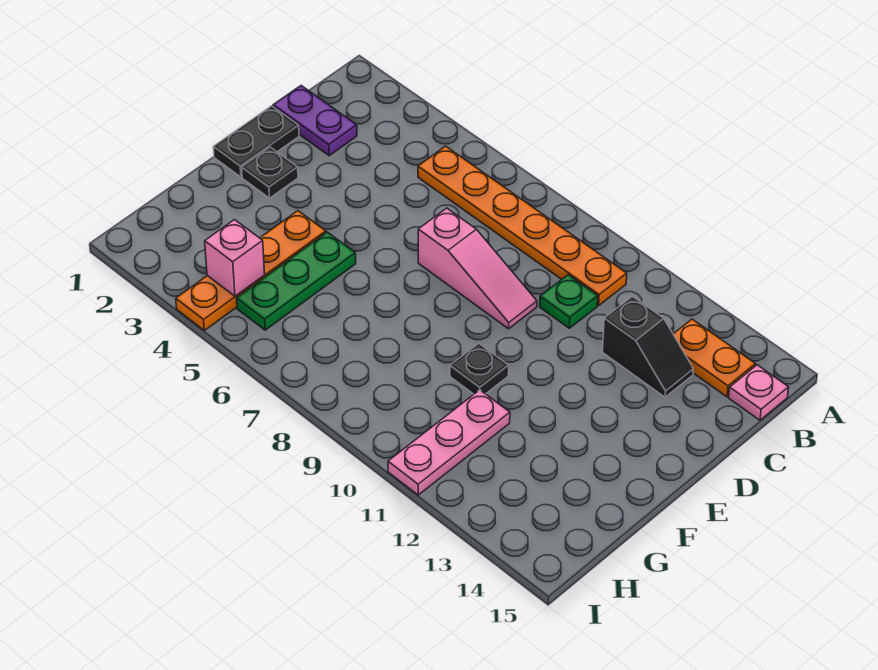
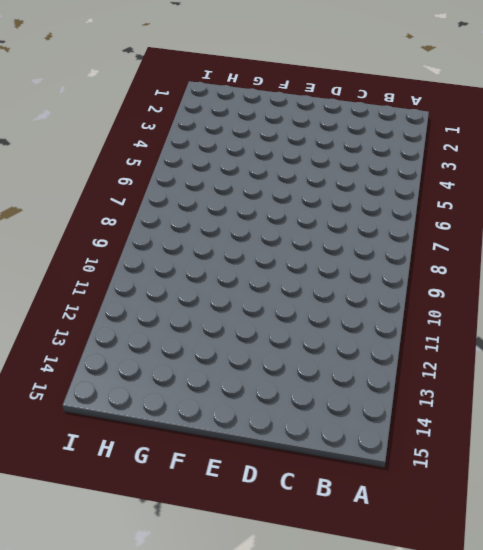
none -> orange plate B5:B10 level 1
none -> orange plate B13:B14 level 1
none -> pink plate B15 level 1

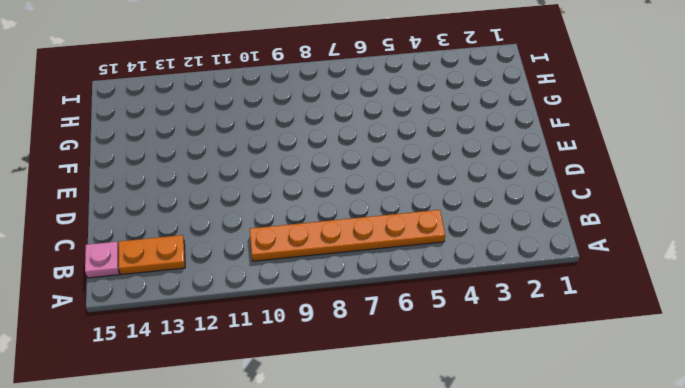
none -> purple plate C1:C2 level 1
none -> green plate C10 level 1
none -> black slope C12:C13 level 1 top 12

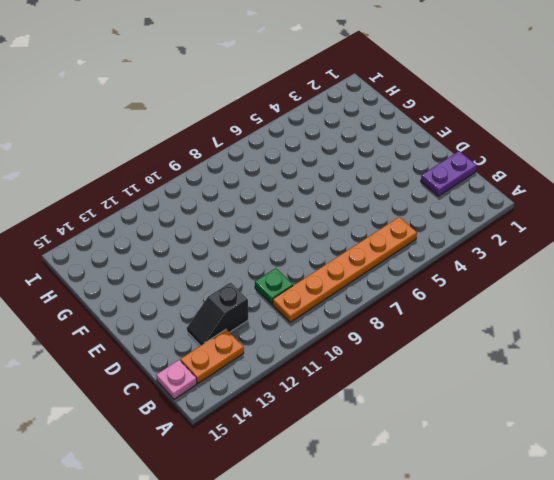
none -> black plate D1:E1 level 1
none -> pink slope D7:D9 level 1 top 7
none -> black plate E2 level 1

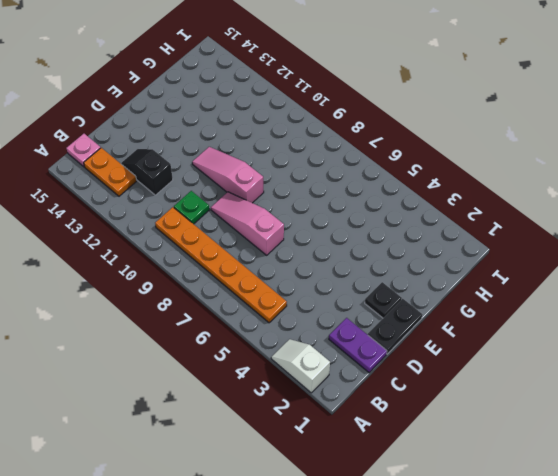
white slope A2:A3 level 1 top 2 -> none
pink slope E9:E11 level 1 top 9 -> none
none -> orange plate F4:I4 level 1
none -> green plate F5:H5 level 1
none -> black plate F10 level 1

